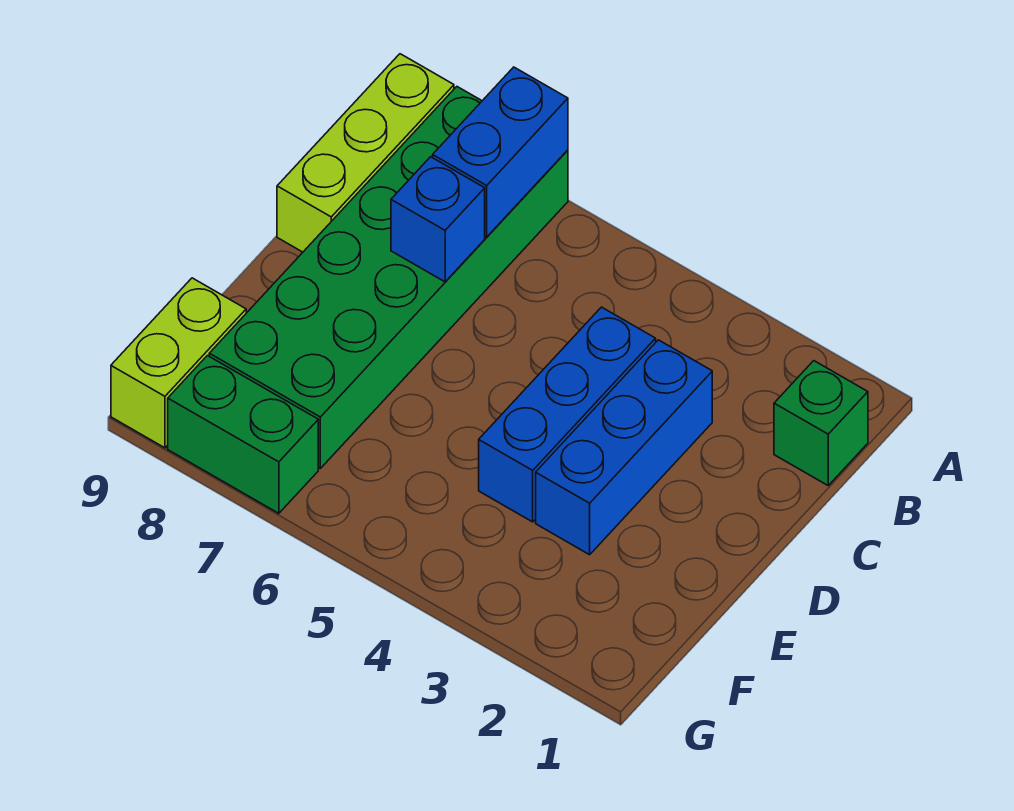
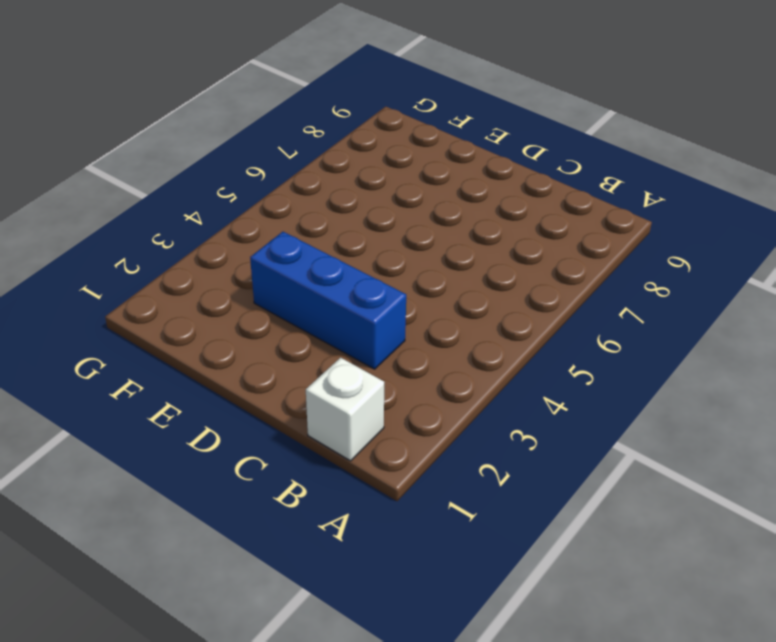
white brick B1 level 1 -> green brick B1 level 1
none -> green brick A7:F8 level 1
none -> lime brick A9:C9 level 1

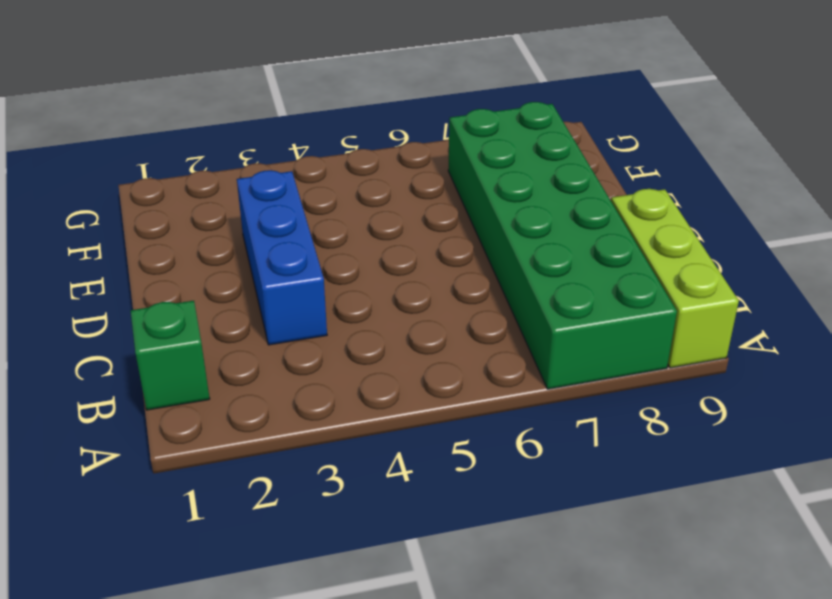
none -> blue brick C4:E4 level 1
none -> lime brick F9:G9 level 1

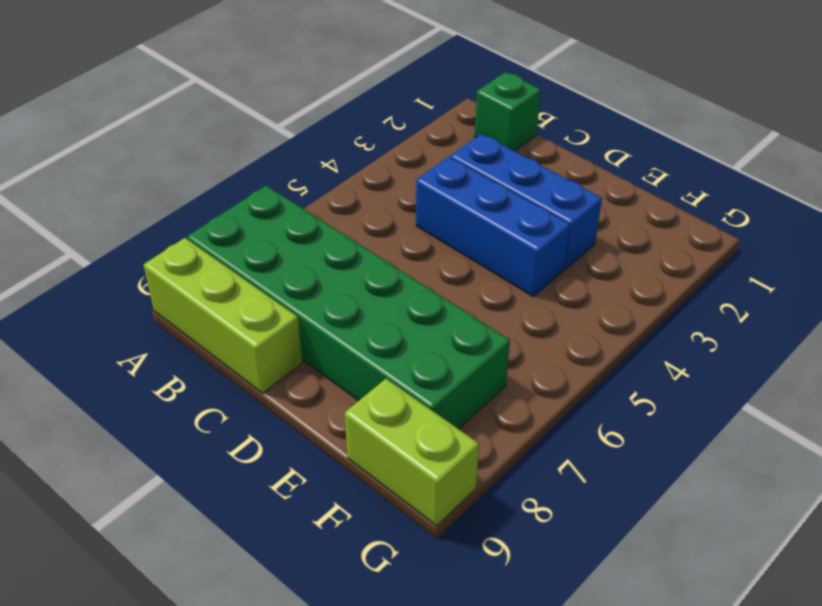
none -> green brick G7:G8 level 1
none -> blue brick A7:B7 level 2

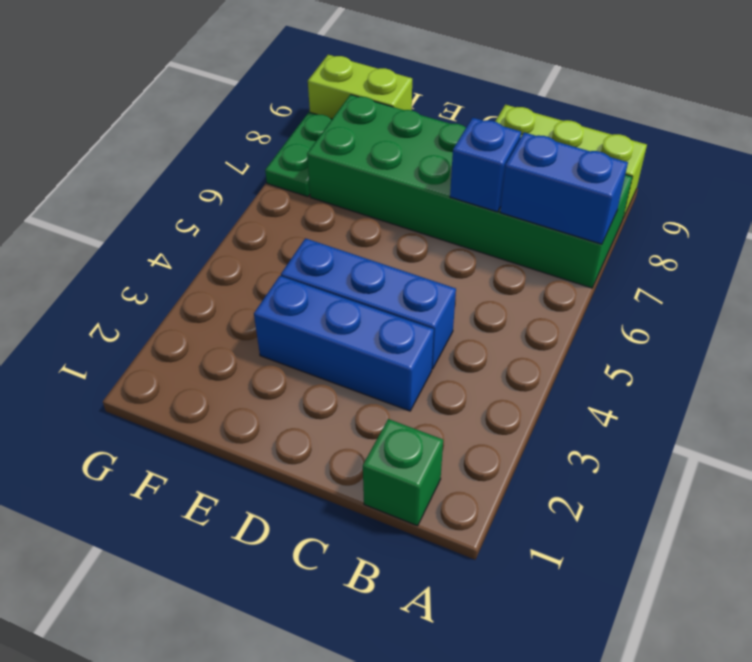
green plate G7:G8 level 1 -> green brick G7:G8 level 1

